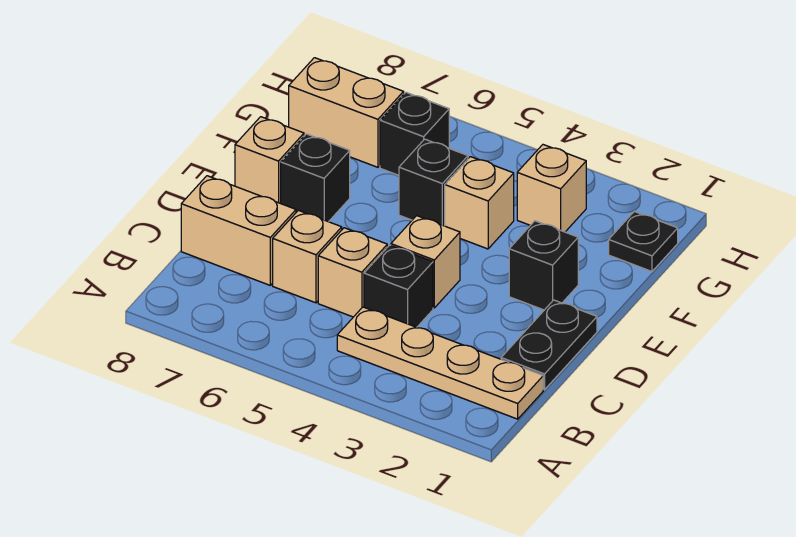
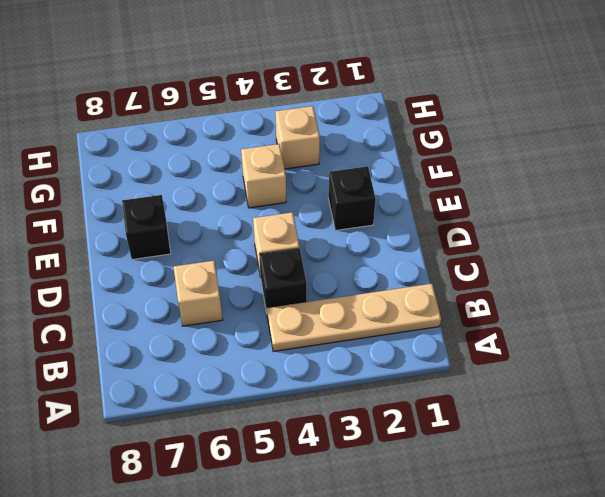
none -> black plate C1:D1 level 1
none -> tan brick C5 level 1
none -> tan brick C7:C8 level 1

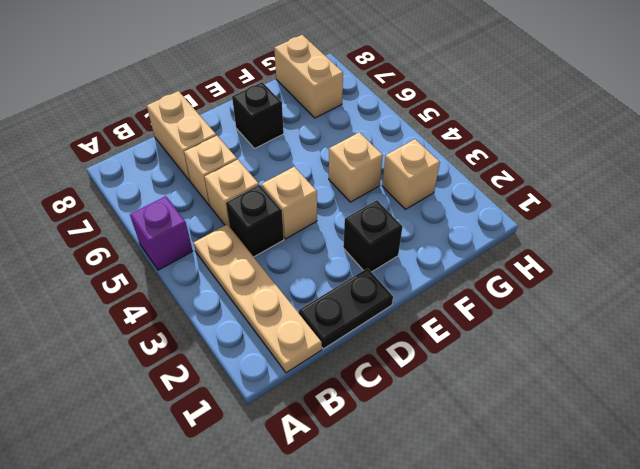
purple brick A5 level 1 -> none
none -> tan brick E8 level 1
none -> black brick F5 level 1
none -> black plate G1 level 1

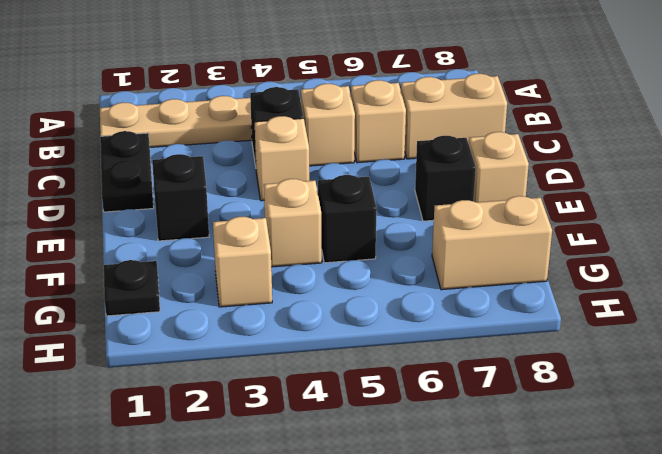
none -> black brick G6 level 1

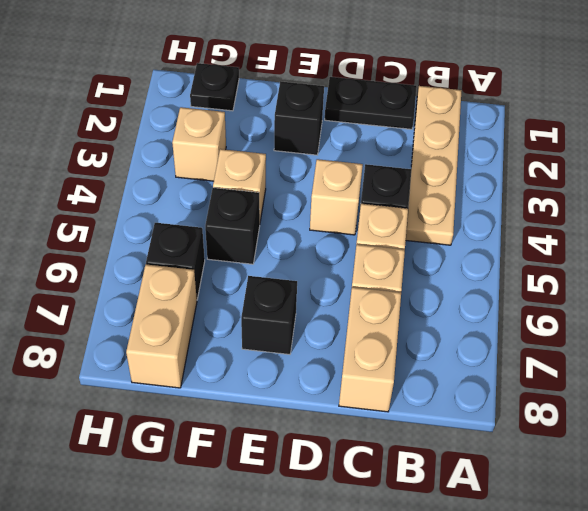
none -> tan brick E8 level 1

